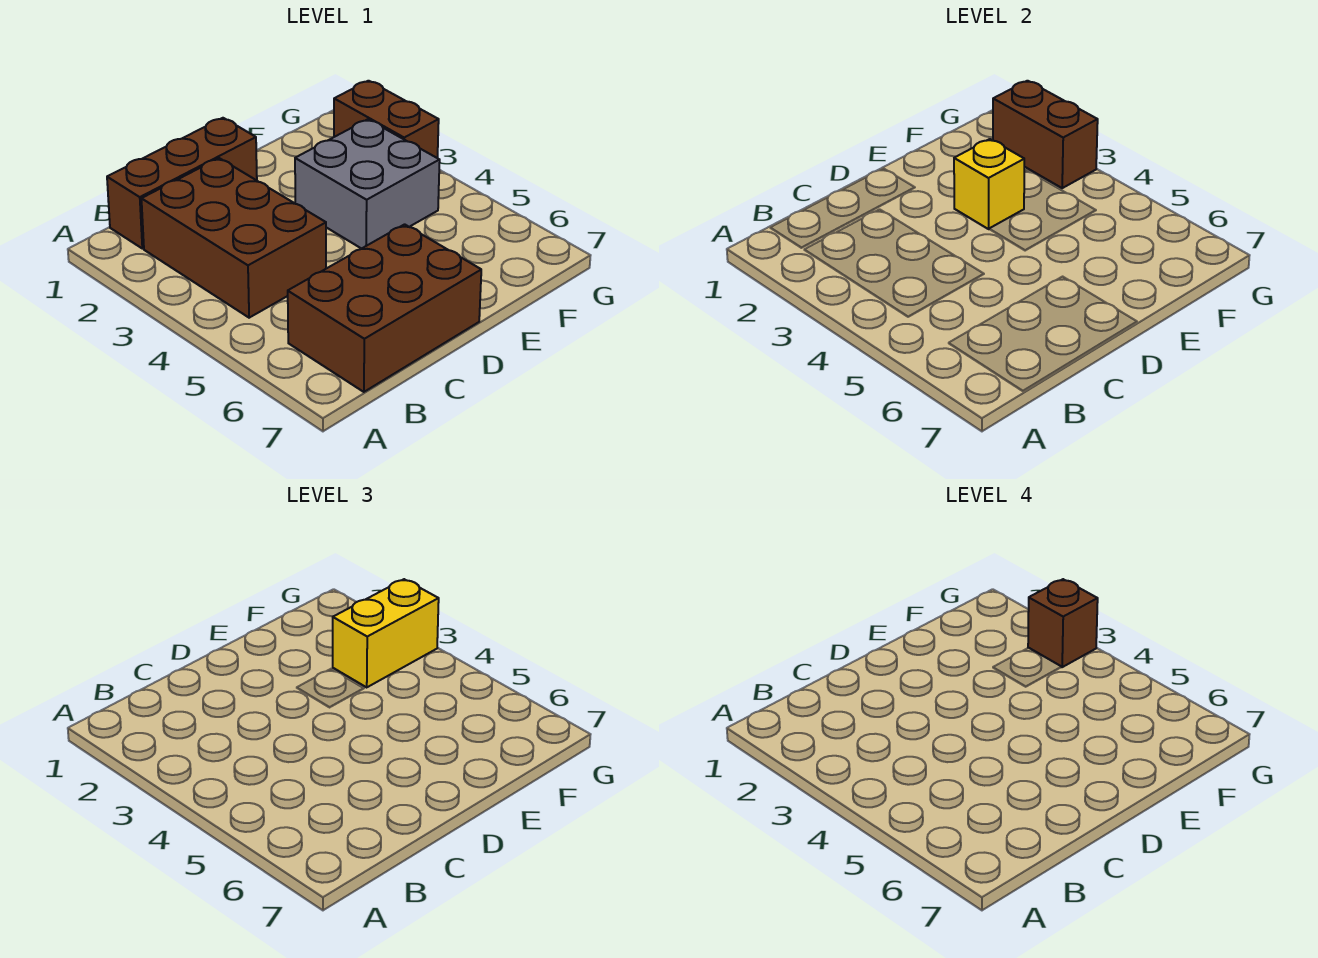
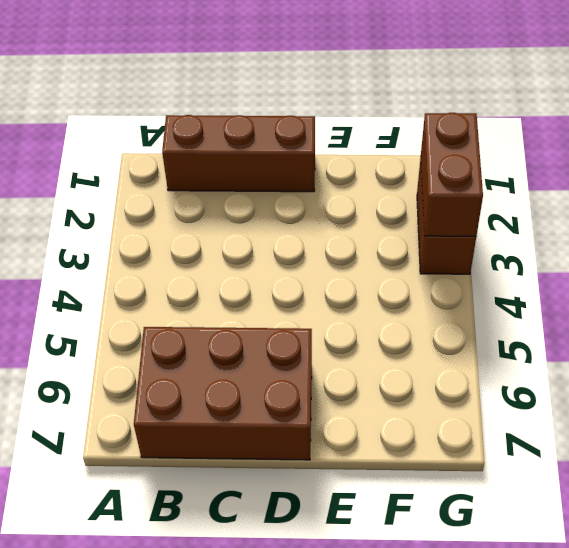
none -> brown brick B2:C4 level 1
none -> grey brick E3:F4 level 1

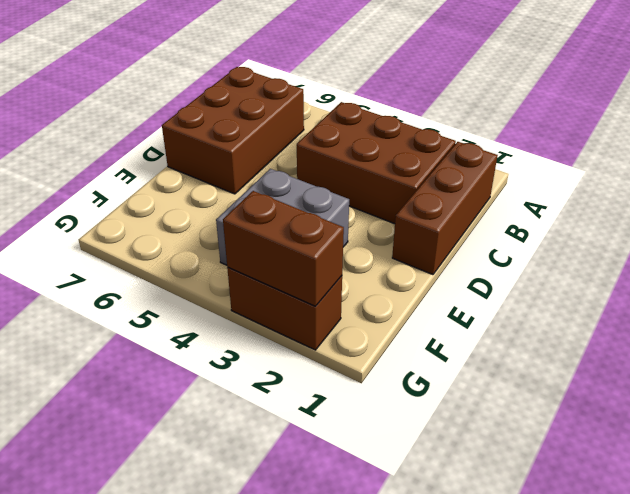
none -> yellow brick E3 level 2
none -> yellow brick F3:G3 level 3

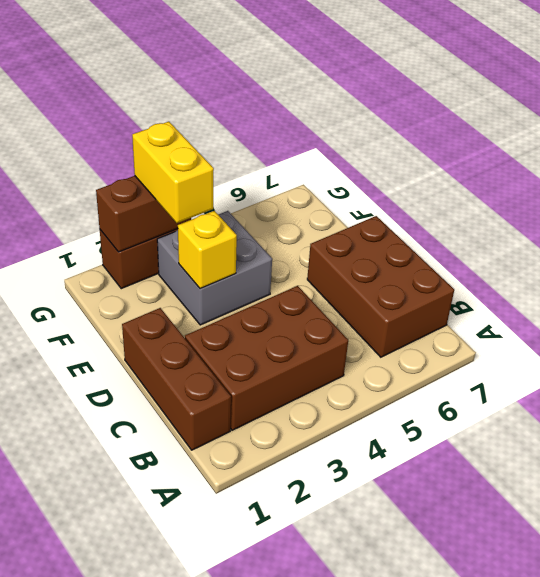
none -> brown brick G3 level 4

